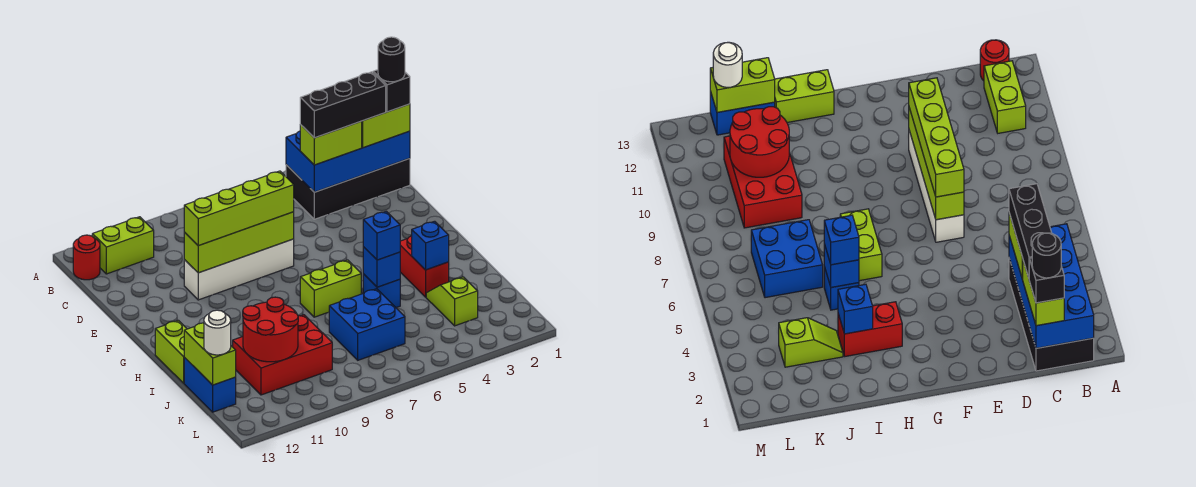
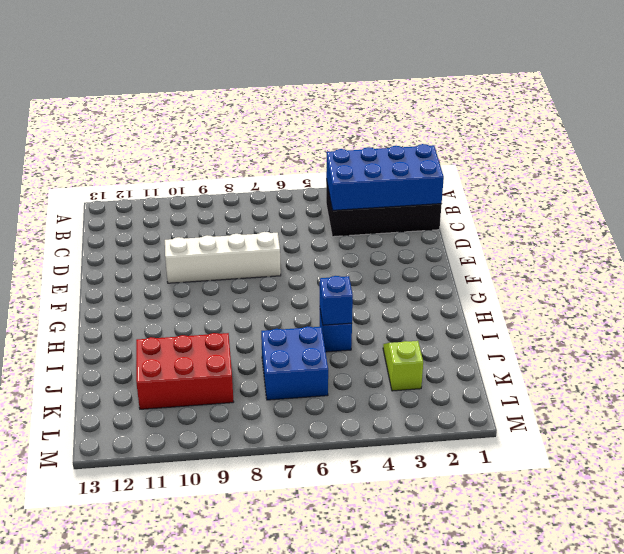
none -> lime brick B11:B12 level 1
none -> red round brick B13 level 1
none -> red brick H3:I3 level 1

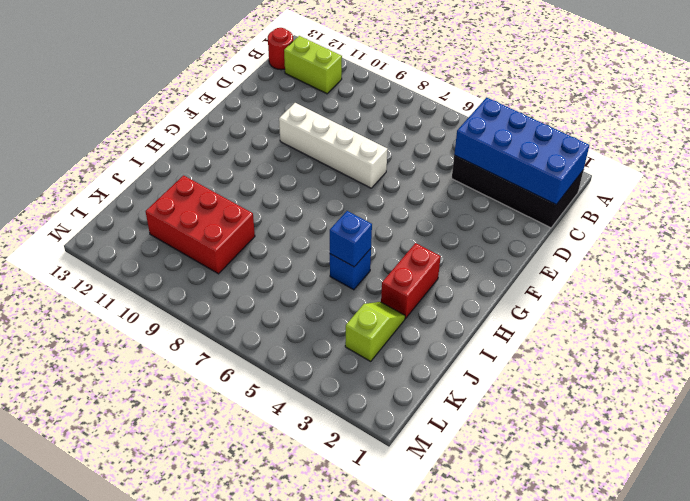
none -> lime brick H6:H7 level 1
none -> lime brick H13:I13 level 1
none -> blue brick J6:K7 level 1

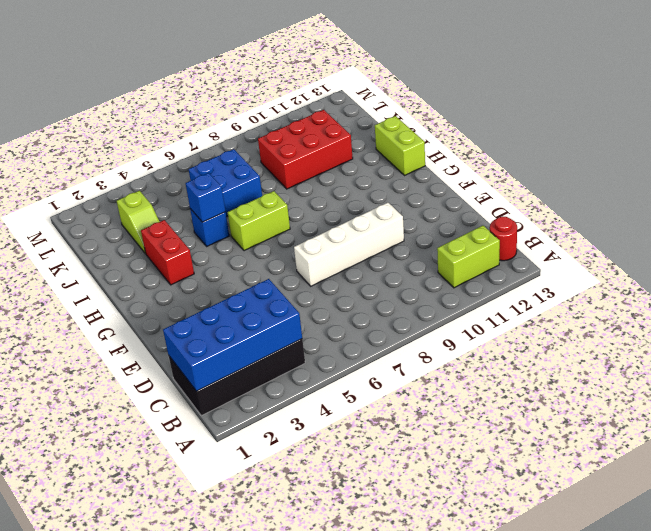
none -> blue brick J13:K13 level 1
none -> lime brick E7:E10 level 2
none -> blue brick I3 level 2

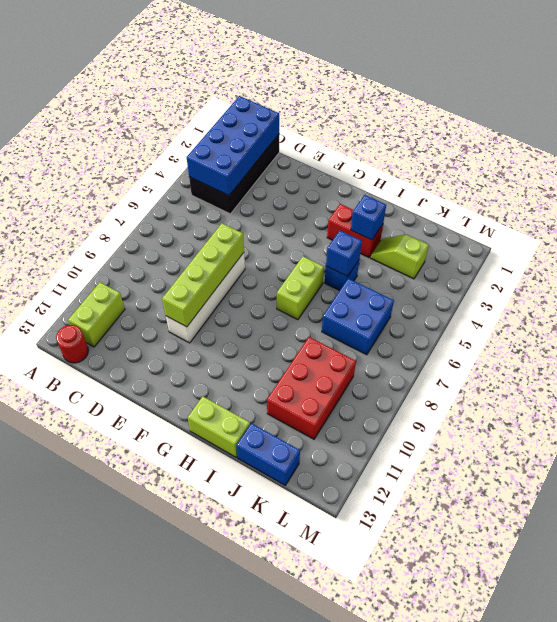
none -> red round brick J10:K11 level 2
none -> lime brick J13:K13 level 2
none -> lime brick C1:C2 level 3

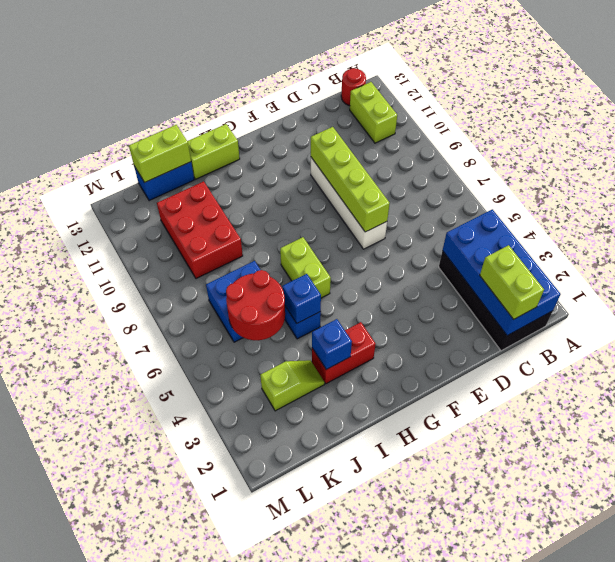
red round brick J5:K6 level 2 -> red round brick J10:K11 level 2
none -> lime brick C3:C4 level 3
none -> lime brick E7:E10 level 3
none -> blue brick I5 level 3

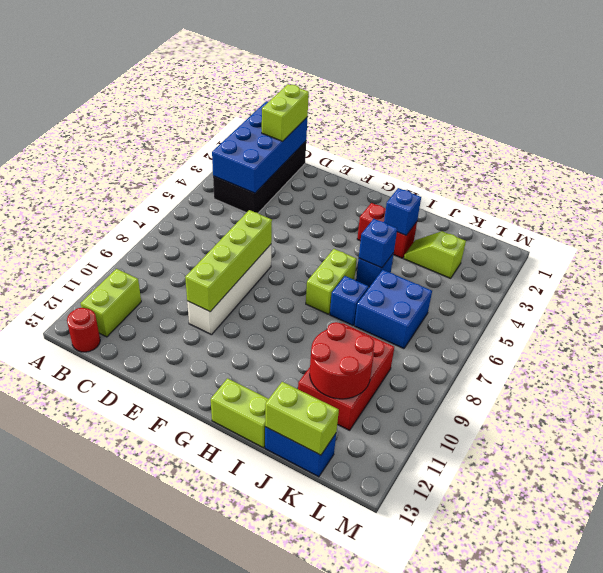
blue brick I7 level 1 -> blue brick I5 level 3
none -> lime brick C3:C4 level 3
none -> lime brick E7:E10 level 3
none -> white round brick K13 level 3

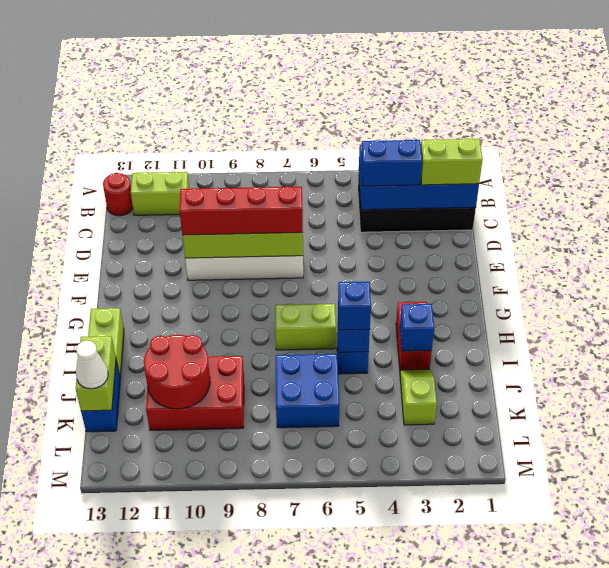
blue brick C3:C4 level 3 -> lime brick C3:C4 level 3
red brick E7:E10 level 3 -> lime brick E7:E10 level 3
white cone K13 level 3 -> white round brick K13 level 3
none -> black brick C1 level 4
none -> black brick C2:C4 level 4
none -> black round brick C1 level 5

